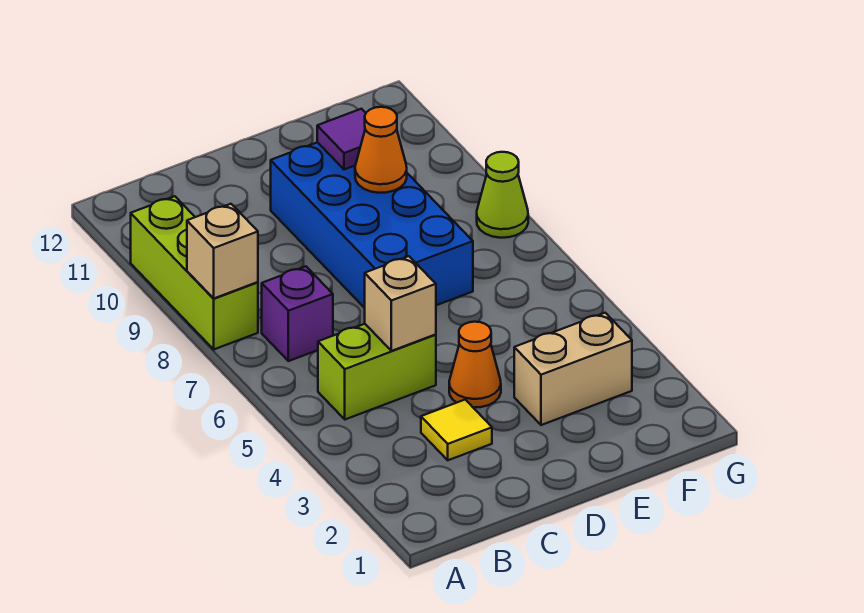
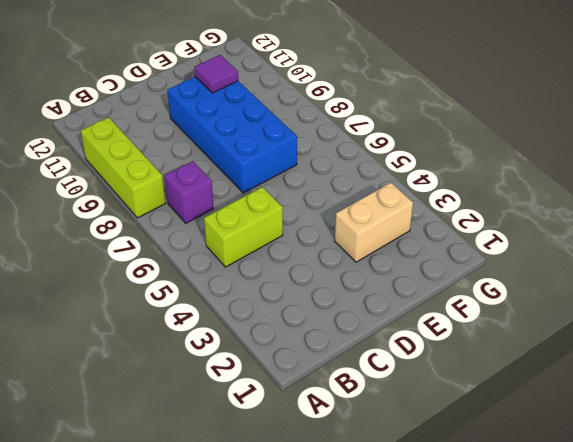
none -> yellow tile C3 level 1
none -> orange cone D4 level 1
none -> lime cone G8 level 1

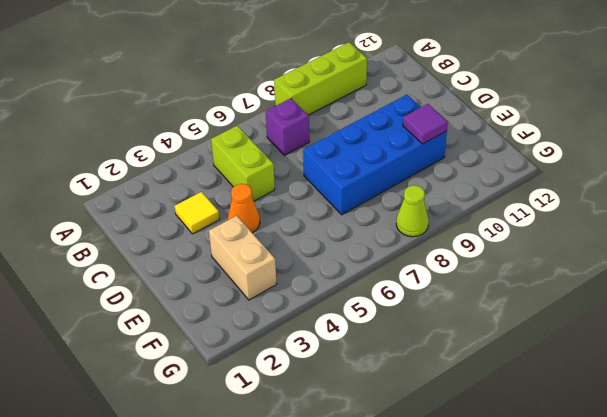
none -> tan brick A8 level 2
none -> tan brick C5 level 2
none -> orange cone E9 level 2

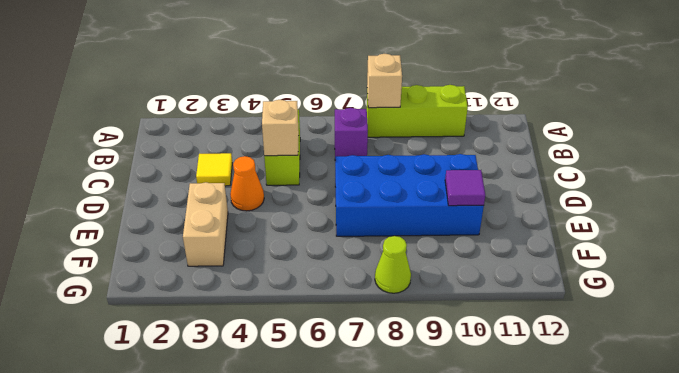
none -> orange cone E9 level 2

